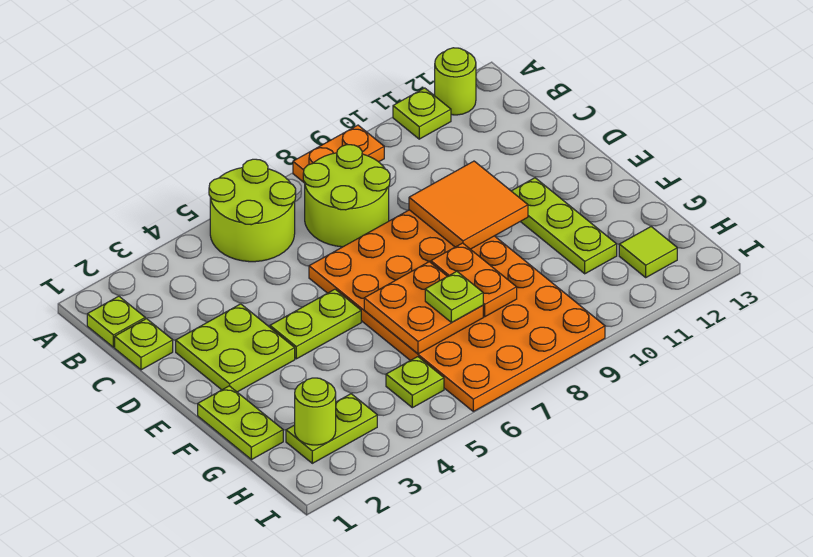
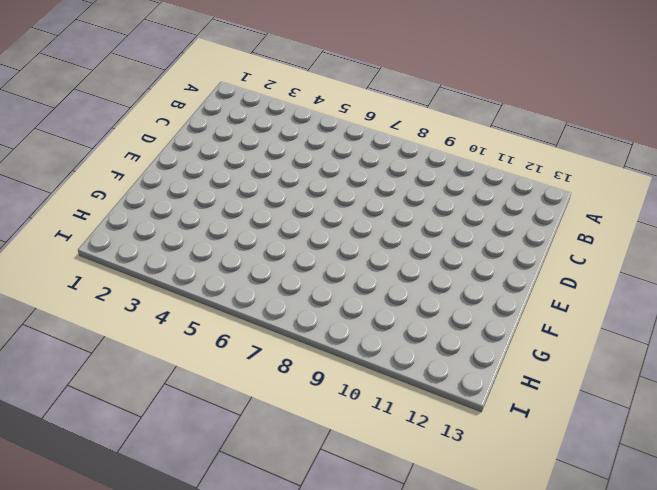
none -> lime round brick A5:B6 level 1
none -> orange plate A8:A9 level 1
none -> lime plate A11 level 1

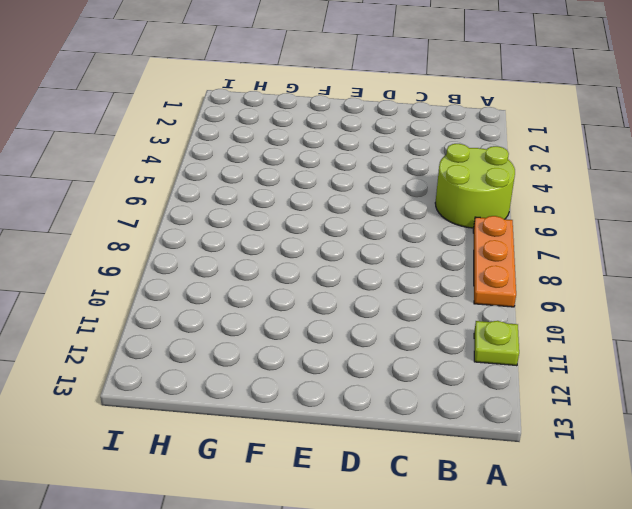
orange plate A7:A9 level 1 -> orange plate A8:A9 level 1
none -> lime round brick A12 level 1
none -> lime plate B1 level 1
none -> lime round brick B7:C8 level 1

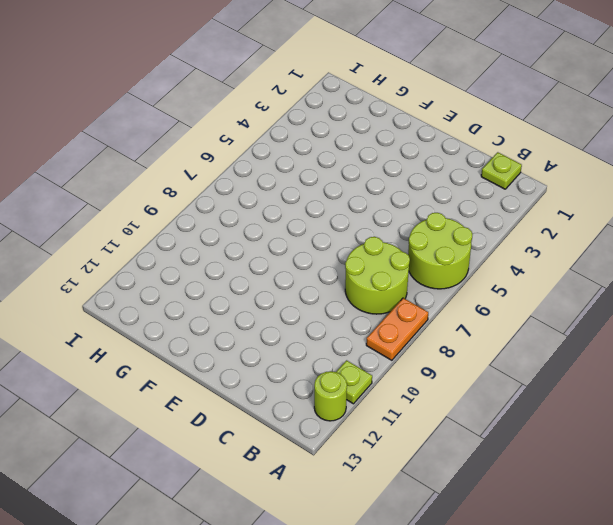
none -> lime plate C1 level 1
none -> lime plate D2:E3 level 1
none -> orange plate D6:I9 level 1

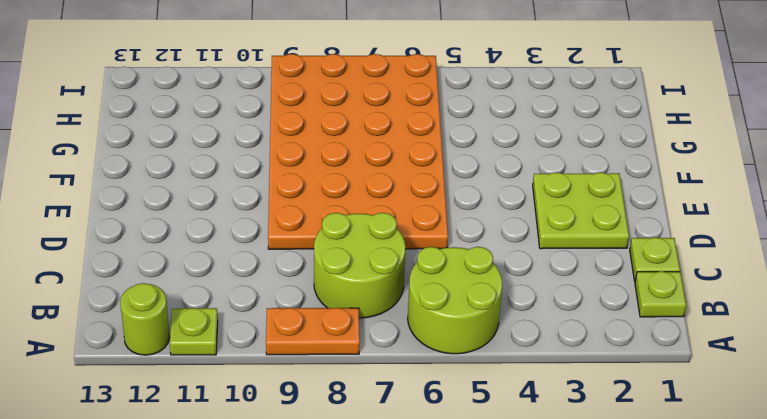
none -> lime plate E4:E5 level 1
none -> lime plate E11:G11 level 1
none -> lime plate F1:G1 level 1

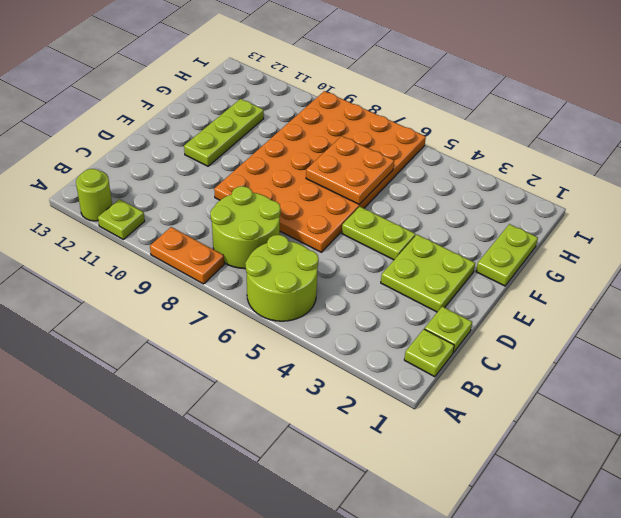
none -> lime plate H2:H3 level 1
none -> lime plate H5 level 1
none -> lime tile H12 level 1

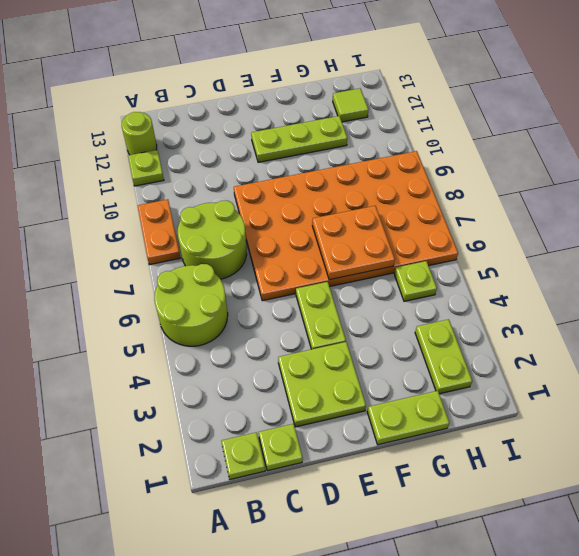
none -> orange tile D9:E10 level 2
none -> orange plate F8:G8 level 2
none -> lime round brick H2 level 2

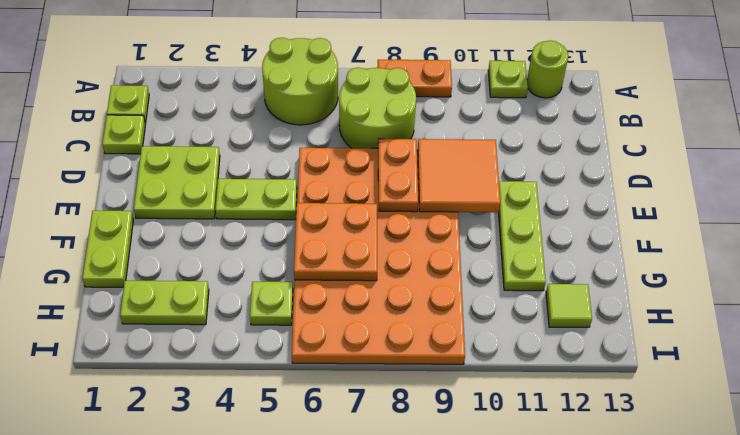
orange plate D8:E8 level 2 -> orange plate F8:G8 level 2
none -> lime round brick H2 level 2
none -> lime plate G7 level 3

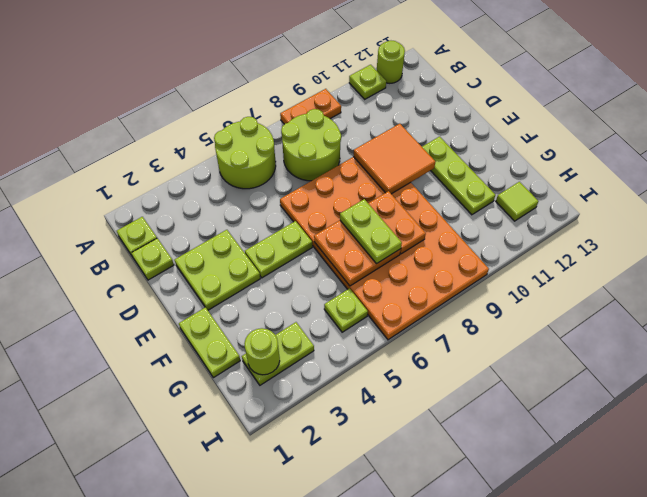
lime plate F7:G7 level 3 -> lime plate G7 level 3

